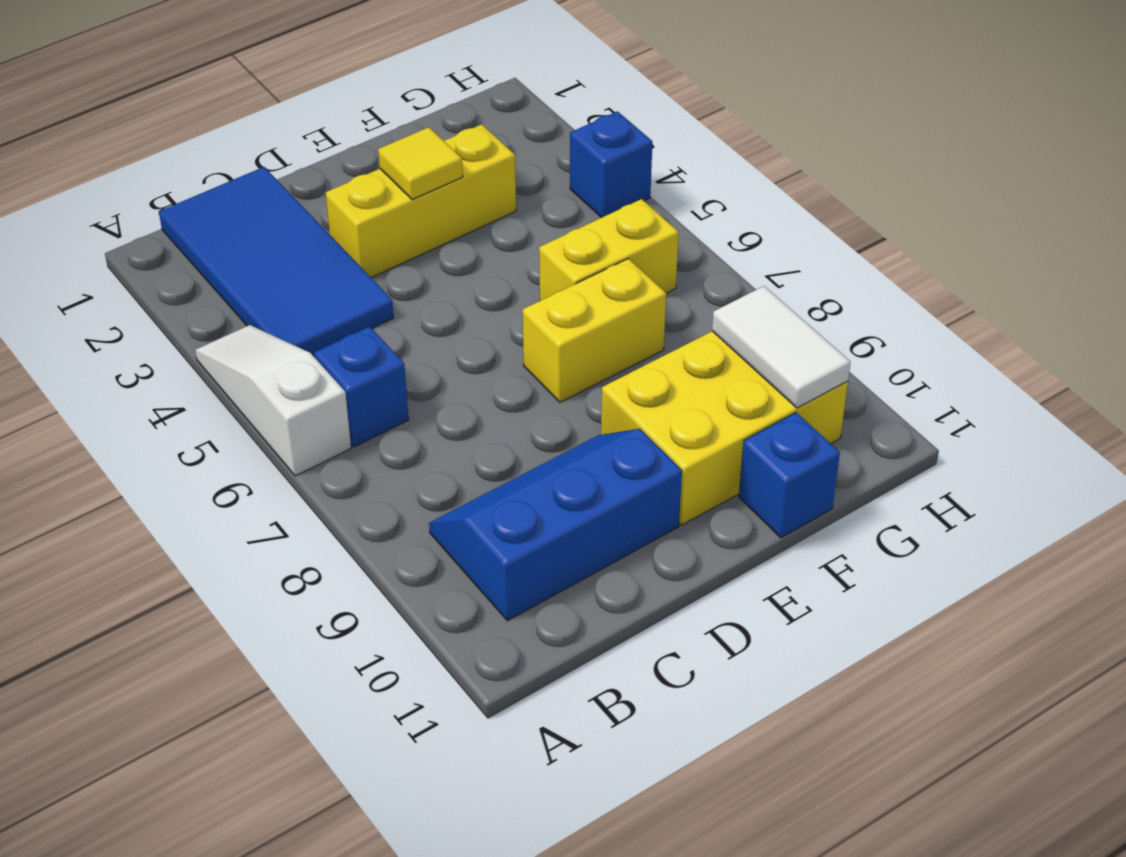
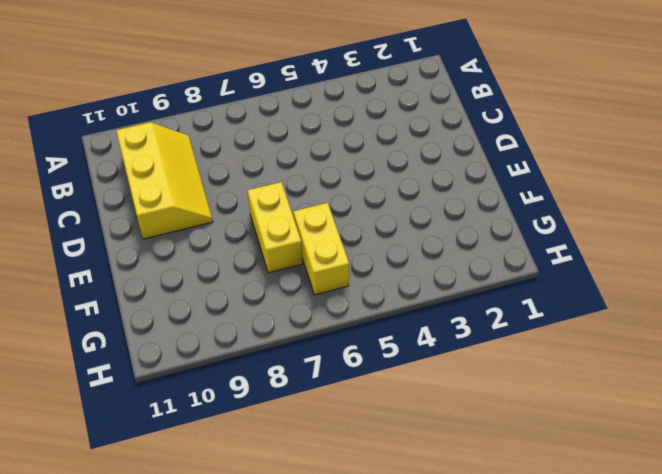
yellow slope B9:D10 level 1 top 10 -> blue slope B9:D10 level 1 top 10
none -> white slope A4:A6 level 1 top 6
none -> blue tile B1:C4 level 1
none -> blue brick B6 level 1

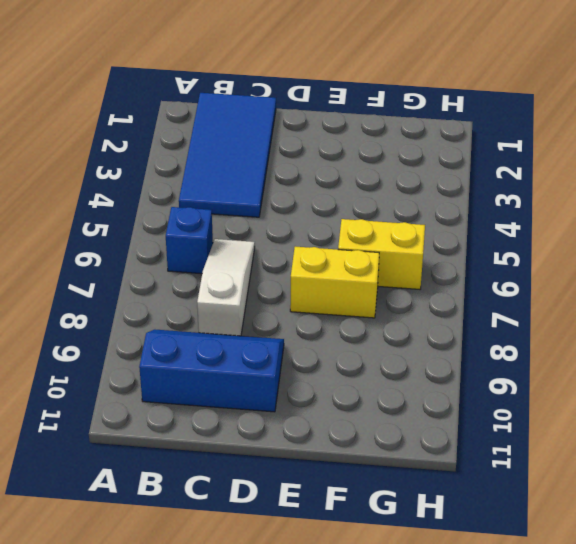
white slope C6:C8 level 1 top 8 -> white slope A4:A6 level 1 top 6
none -> yellow brick D3:F3 level 1
none -> yellow brick E9:G10 level 1
none -> blue brick F11 level 1

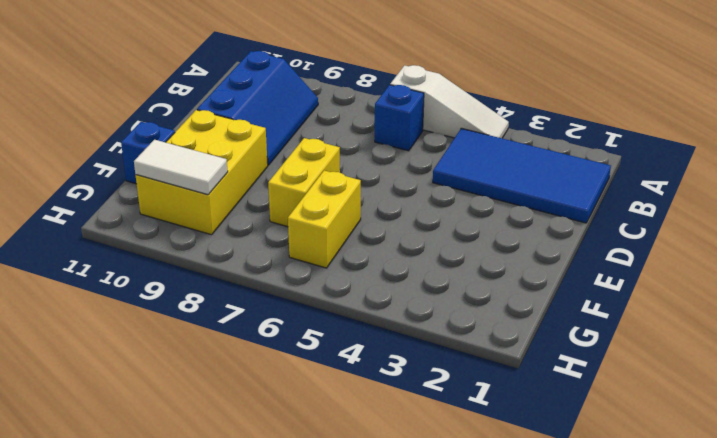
none -> yellow brick D3:F3 level 1
none -> blue brick H4 level 1
none -> yellow tile E3 level 2

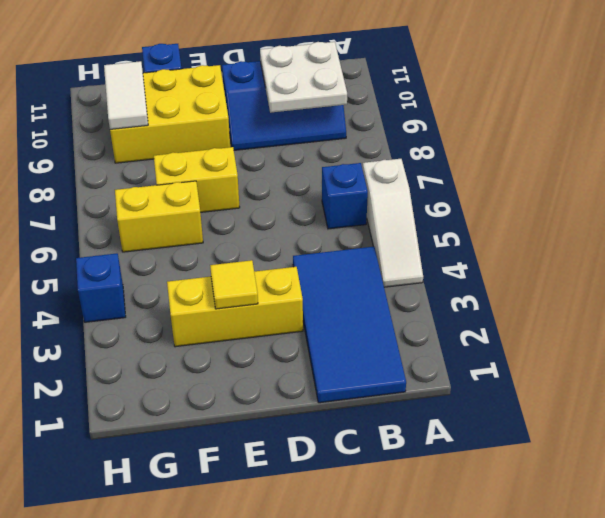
white plate B9:C10 level 2 -> none

